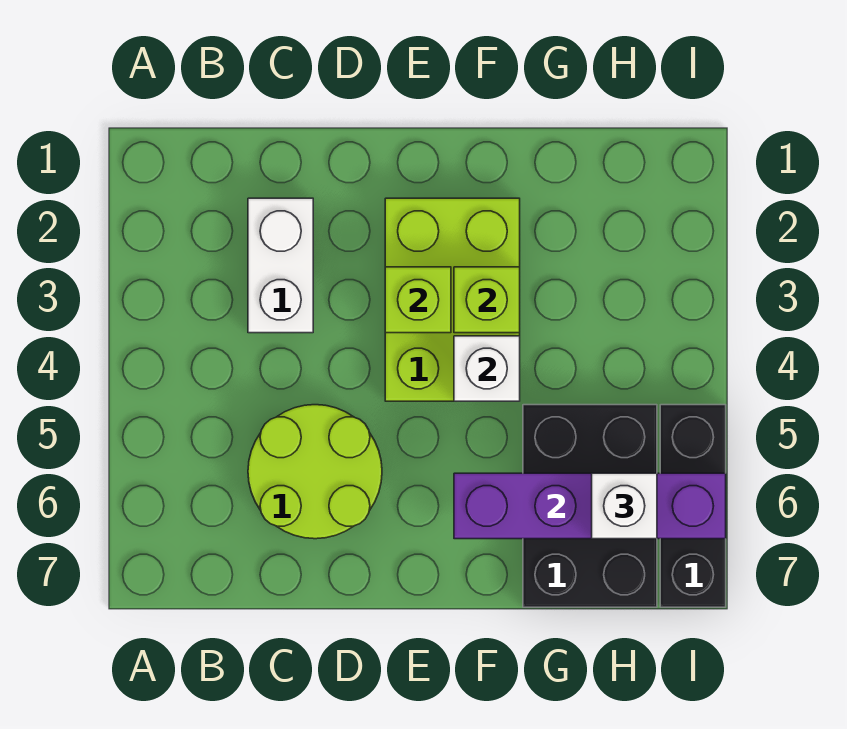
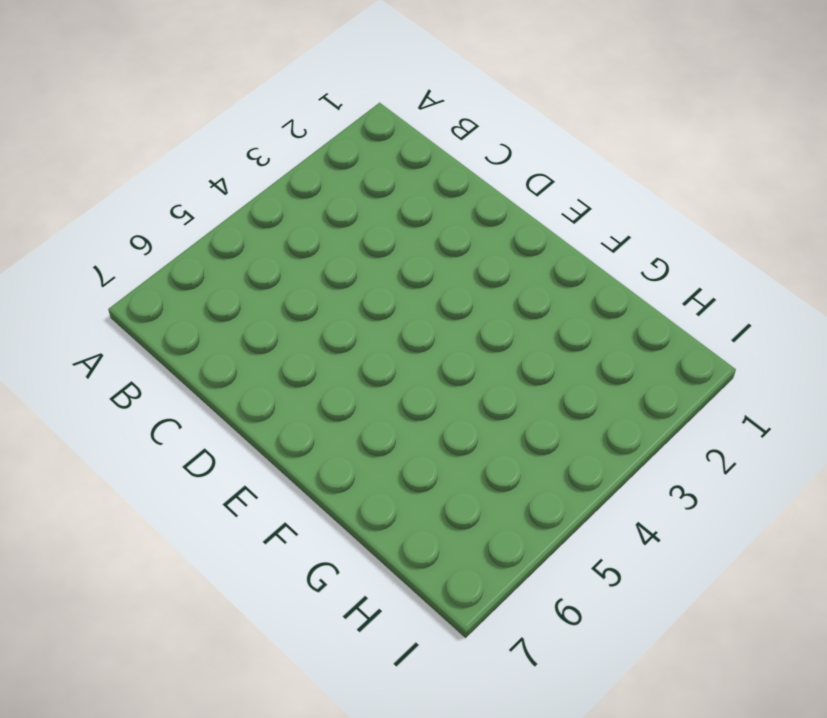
none -> white brick C2:C3 level 1
none -> lime round brick C5:D6 level 1

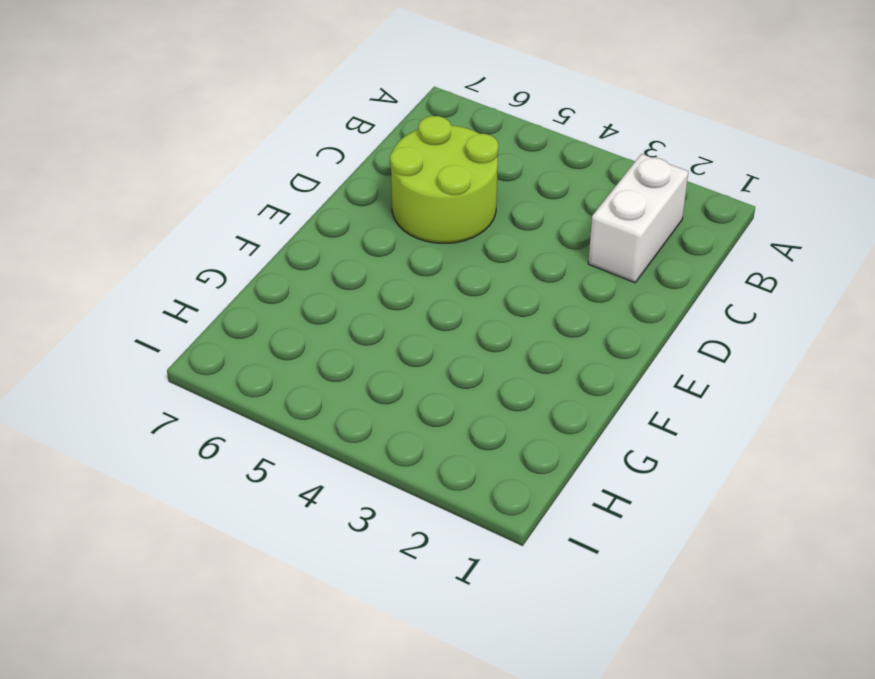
white brick B2:C2 level 1 -> white brick C2:C3 level 1
none -> lime brick E2:F4 level 1
none -> black brick G5:H7 level 1

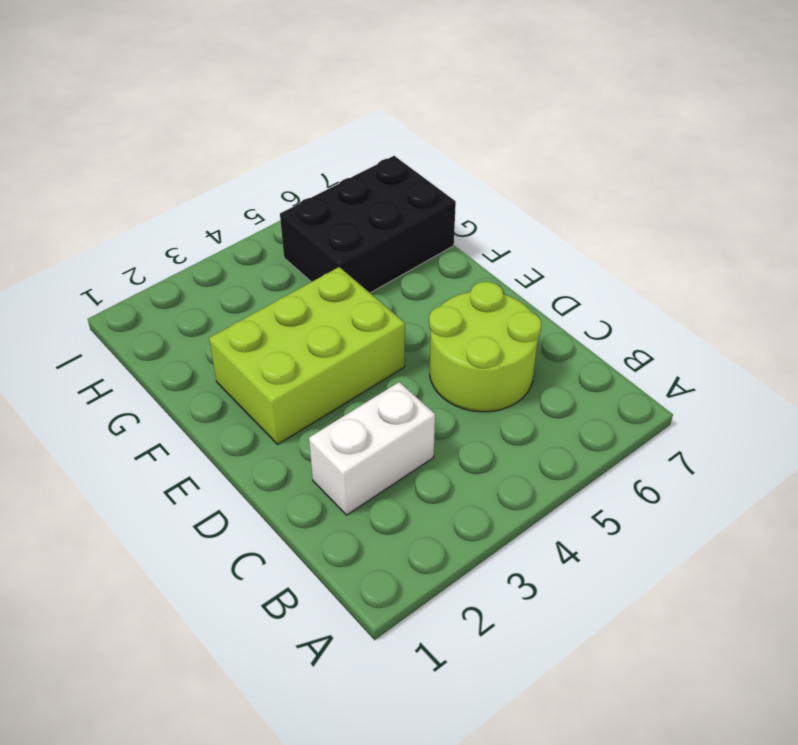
none -> black brick I5:I7 level 1
none -> lime brick E3 level 2

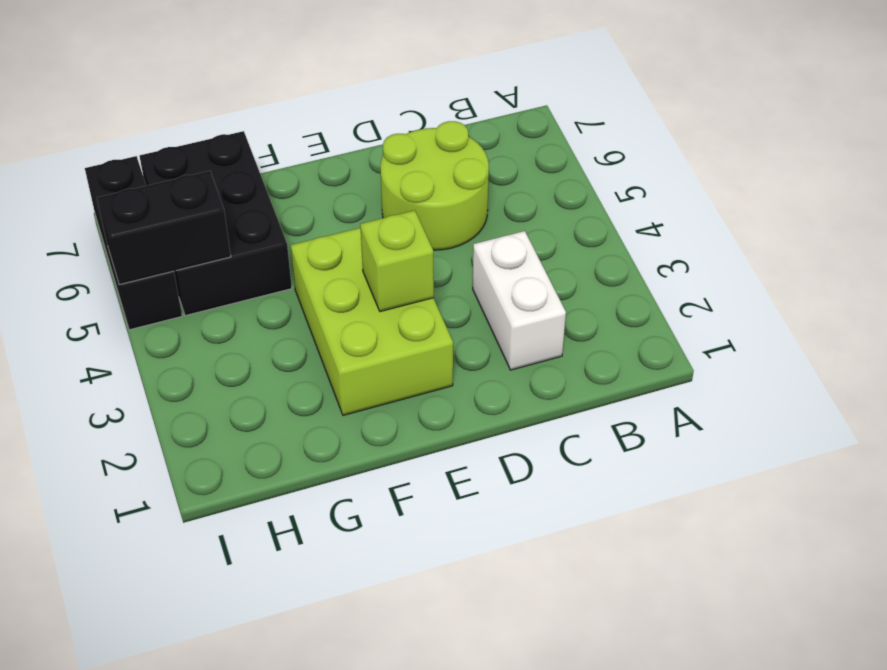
black brick H5:I5 level 2 -> none
none -> lime brick F3 level 2
none -> white brick F4 level 2

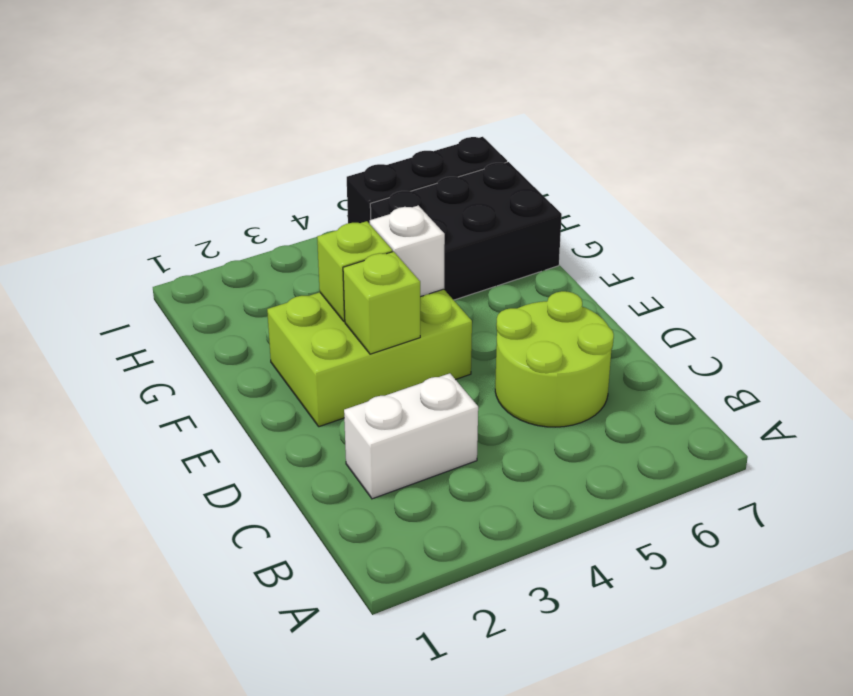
none -> purple brick F6:I6 level 2
none -> white brick H6 level 3

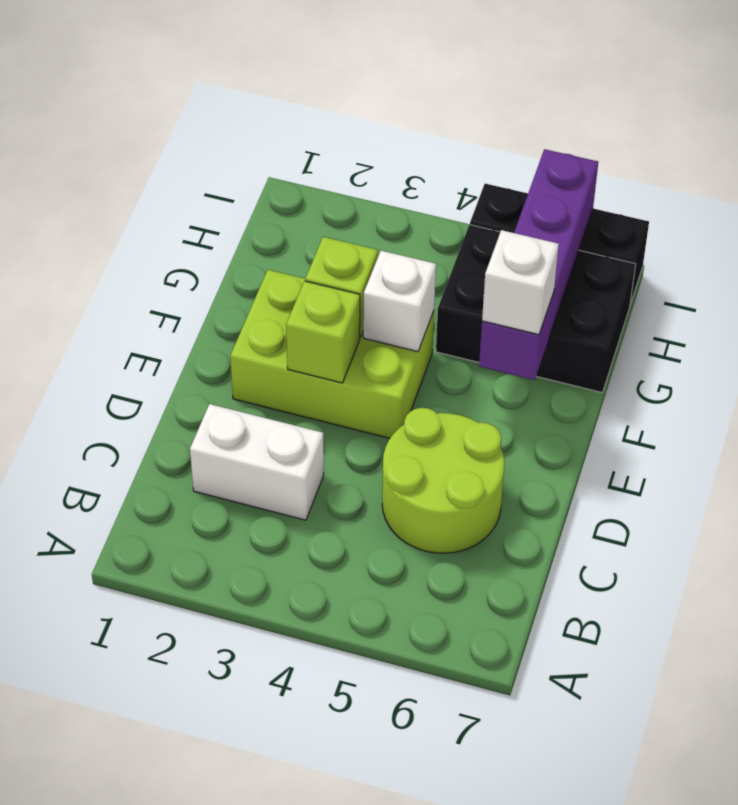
white brick F6 level 3 -> white brick H6 level 3

